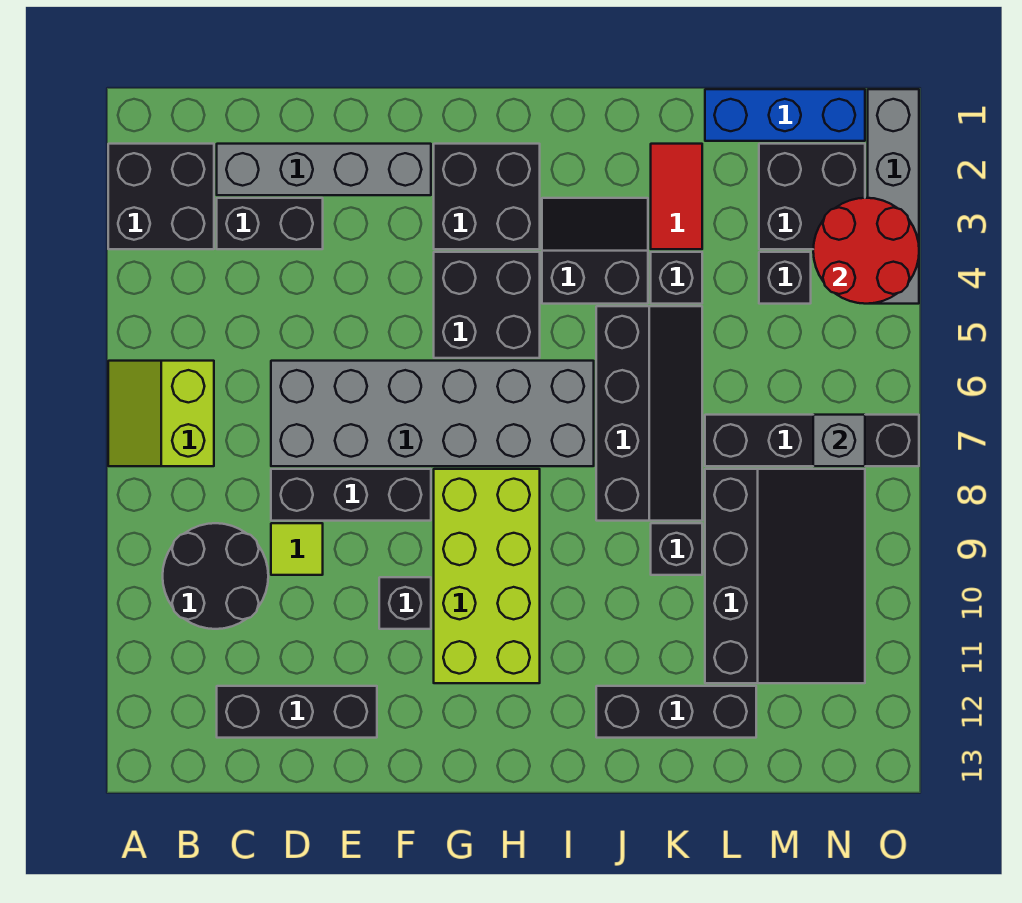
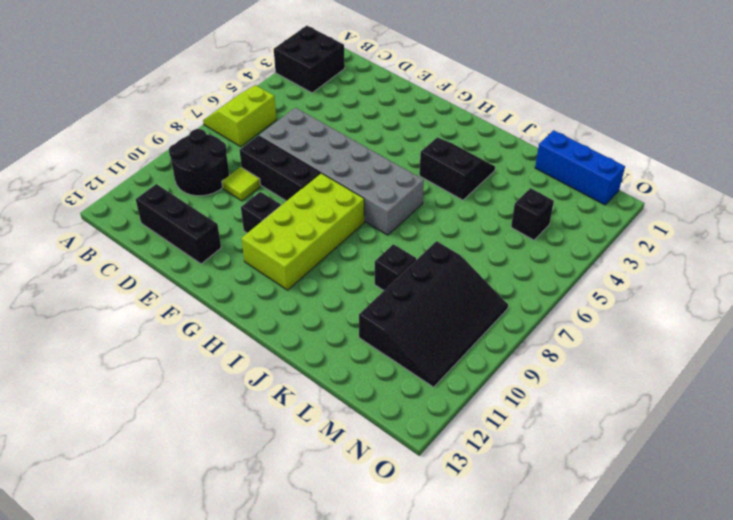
none -> grey brick C2:F2 level 1
none -> black brick C3:D3 level 1
none -> black brick G2:H3 level 1

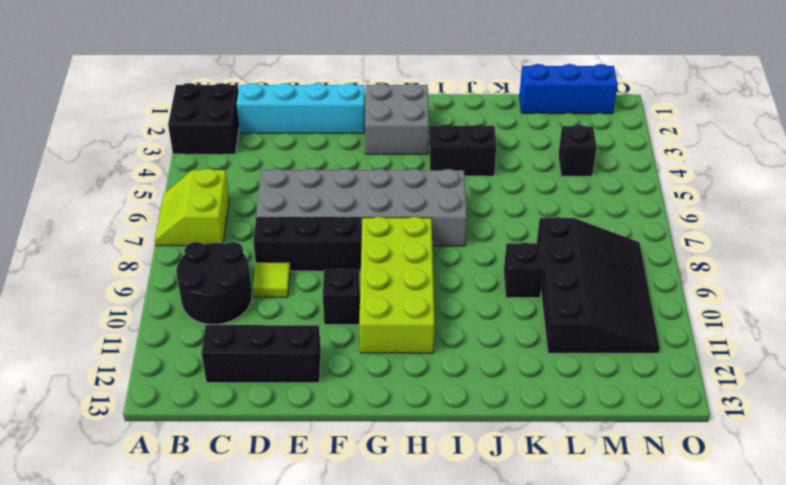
cyan brick C2:F2 level 1 -> grey brick C2:F2 level 1
grey brick G2:H3 level 1 -> black brick G2:H3 level 1
none -> black brick C3:D3 level 1
none -> black brick G4:H5 level 1
none -> black slope J5:K8 level 1 top J

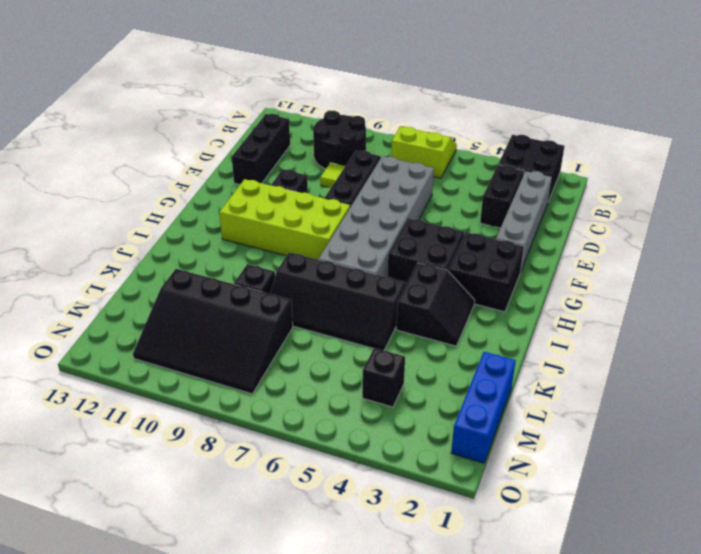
none -> black brick J12:L12 level 1
none -> red tile K2:K3 level 1
none -> black brick K4 level 1

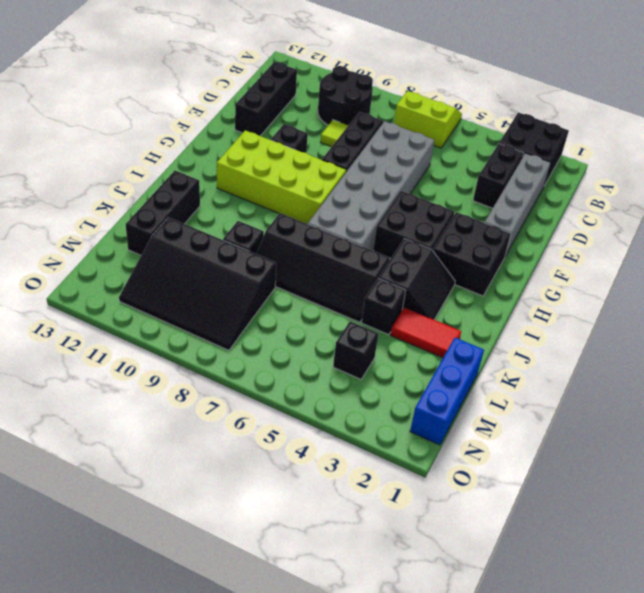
none -> black brick L7:O7 level 1
none -> black brick M2:N3 level 1
none -> grey brick O1:O4 level 1

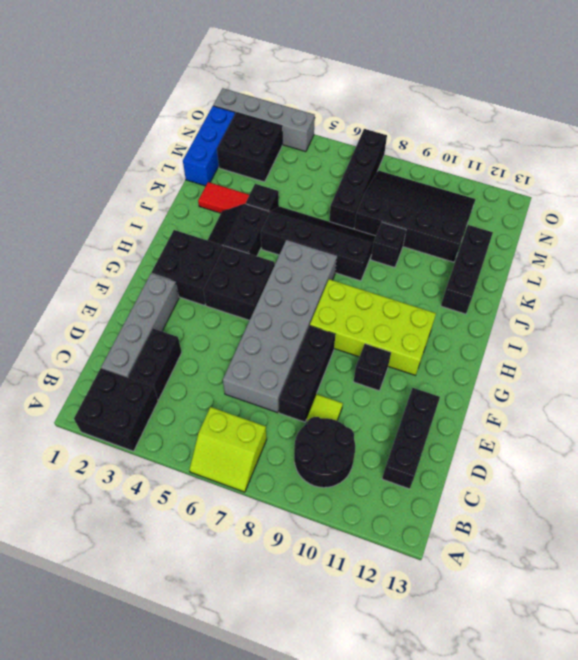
none -> black brick M4 level 1
none -> red round brick N3:O4 level 2
none -> grey brick N7 level 2

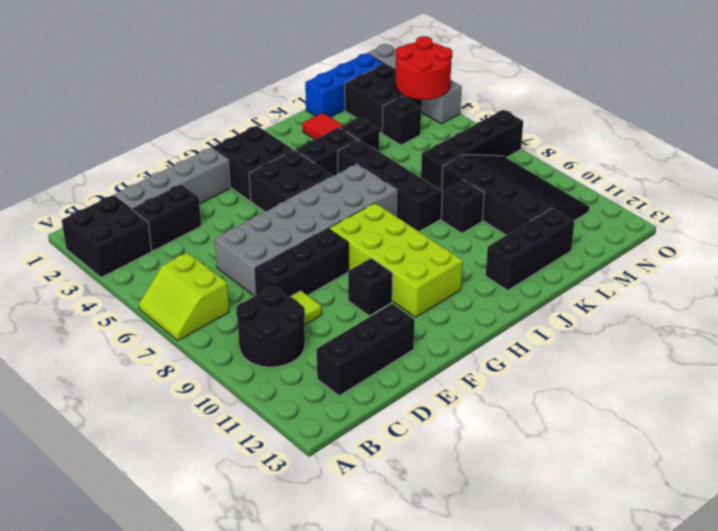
none -> grey brick N7 level 2

